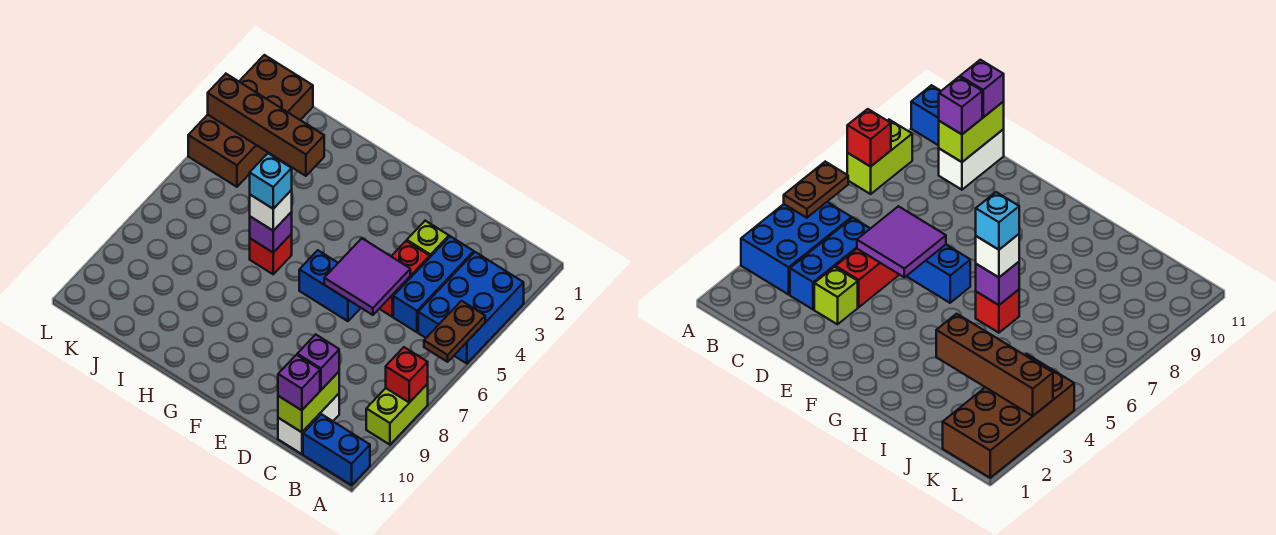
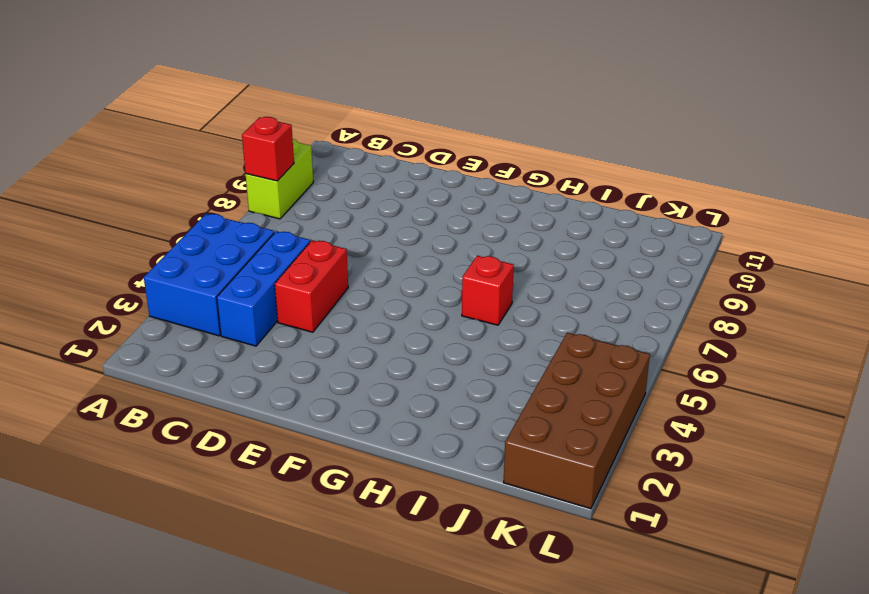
none -> blue brick A11:B11 level 1
none -> white brick C10:C11 level 1
none -> lime brick D3 level 1

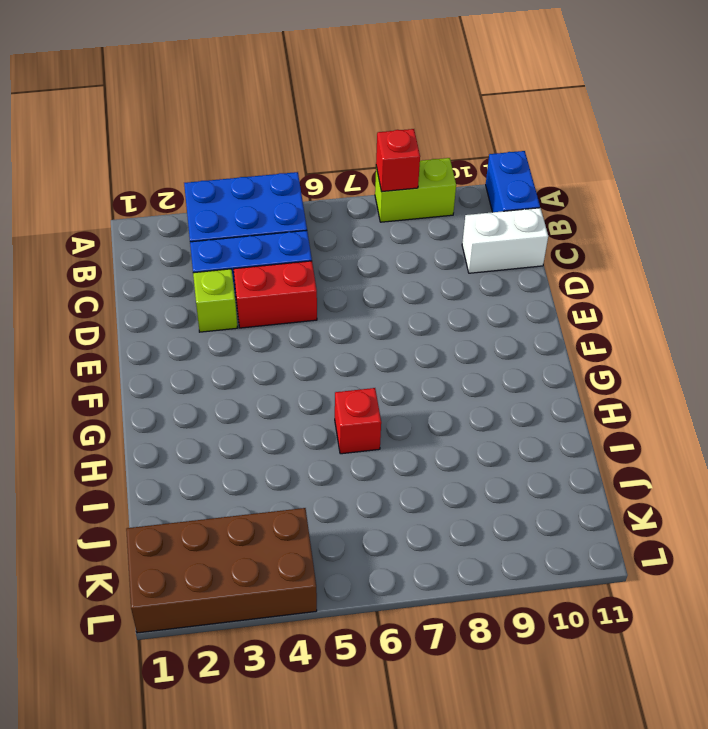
none -> blue brick E6:F6 level 1
none -> brown plate A5:A6 level 2
none -> lime brick C10:C11 level 2

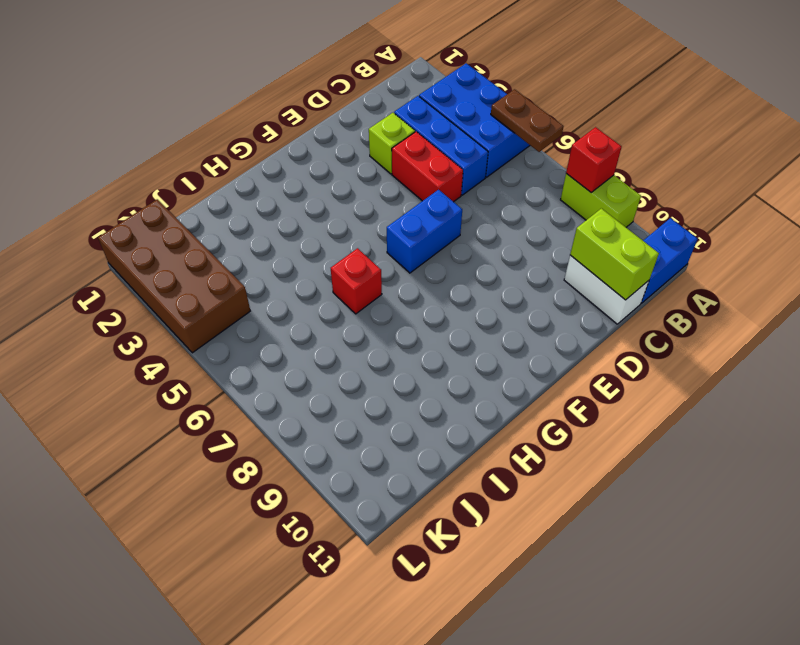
none -> purple tile D5:E6 level 2
none -> purple brick H6 level 2
none -> brown brick I3:L3 level 2

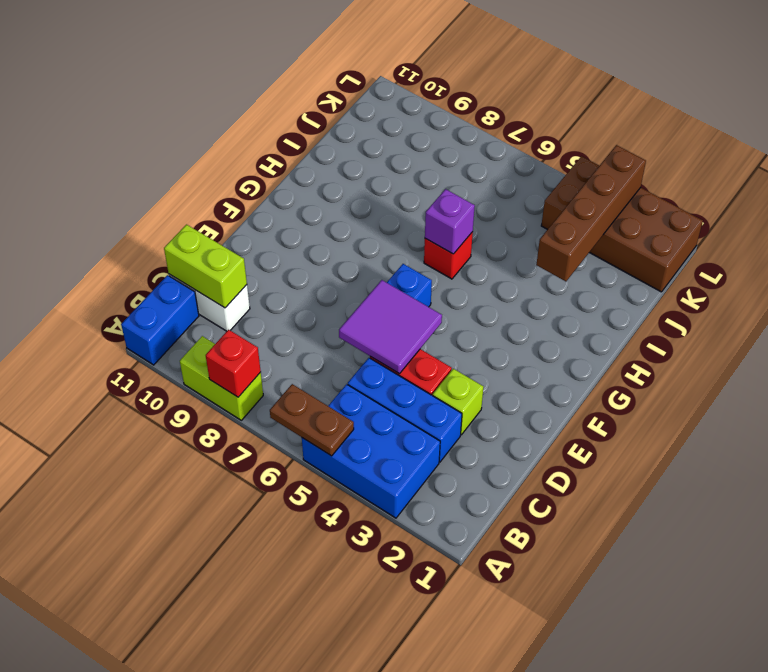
none -> purple brick C10 level 3
none -> purple brick C11 level 3
none -> white brick H6 level 3

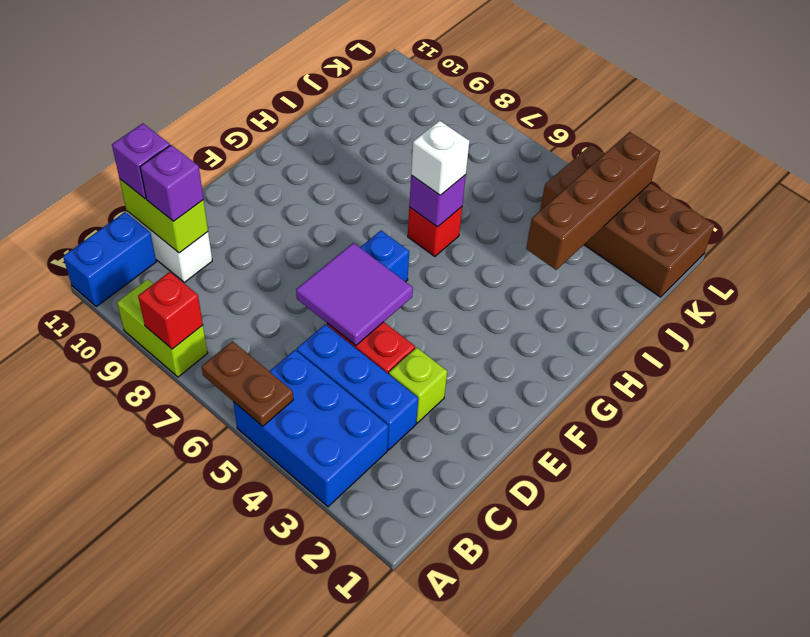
none -> cyan brick H6 level 4

